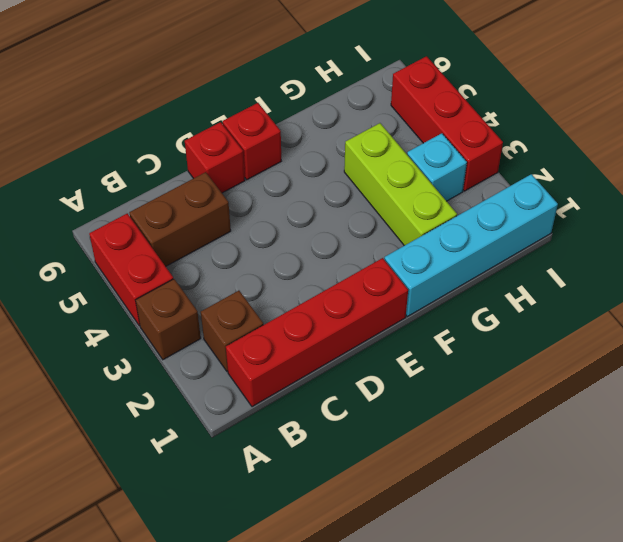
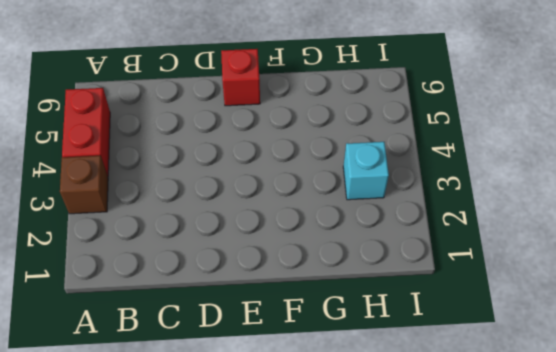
none -> red brick B1:E1 level 1
none -> brown brick B2 level 1

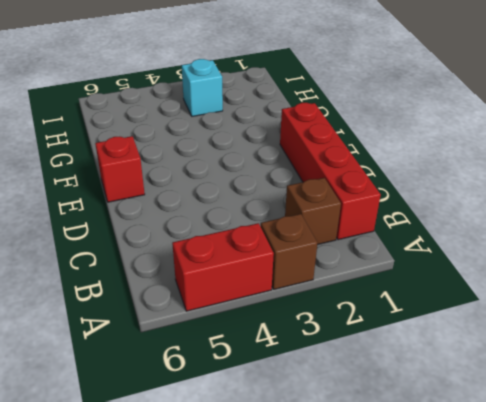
none -> brown brick B5:C5 level 1
none -> red brick D6 level 1

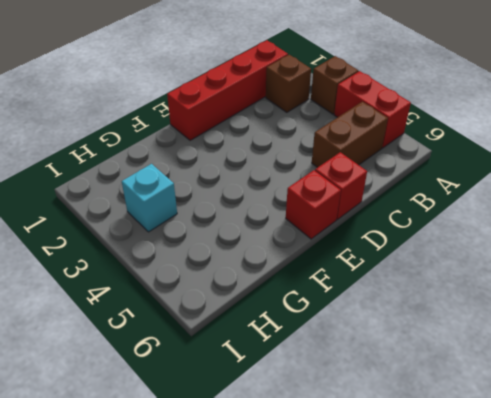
none -> cyan brick F1:I1 level 1
none -> lime brick G2:G4 level 1

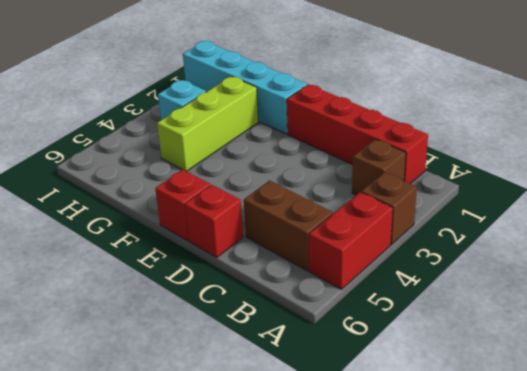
none -> red brick I3:I5 level 1

